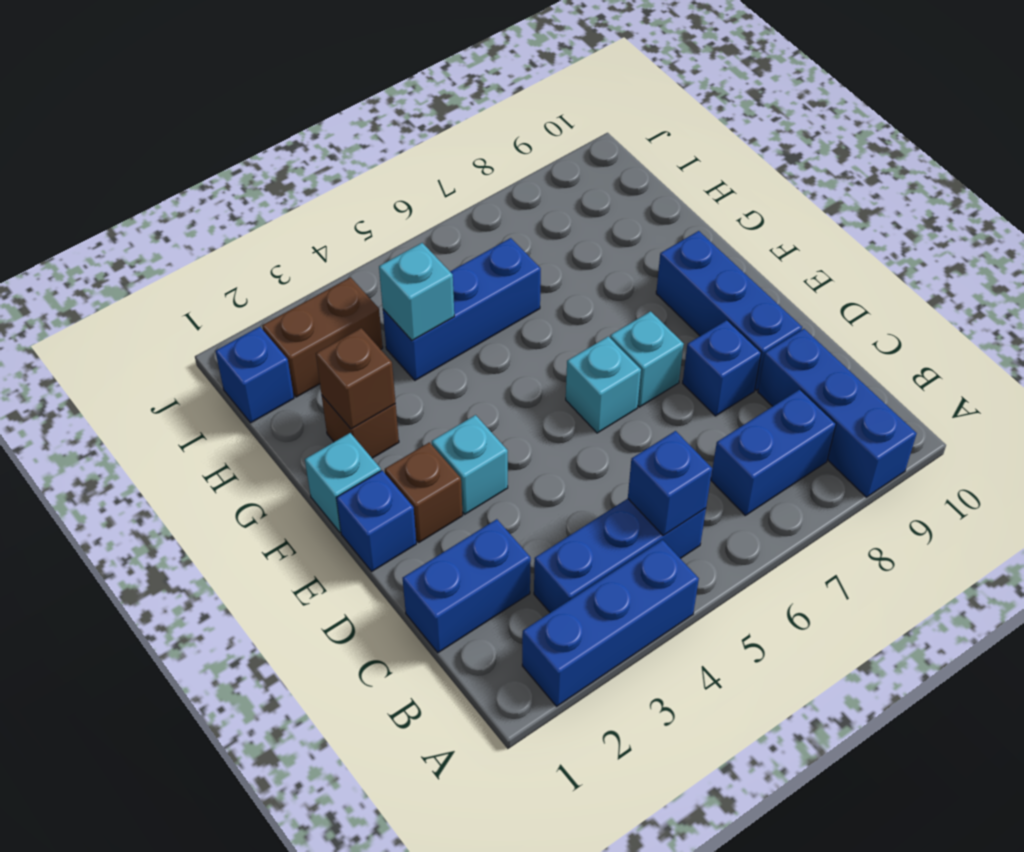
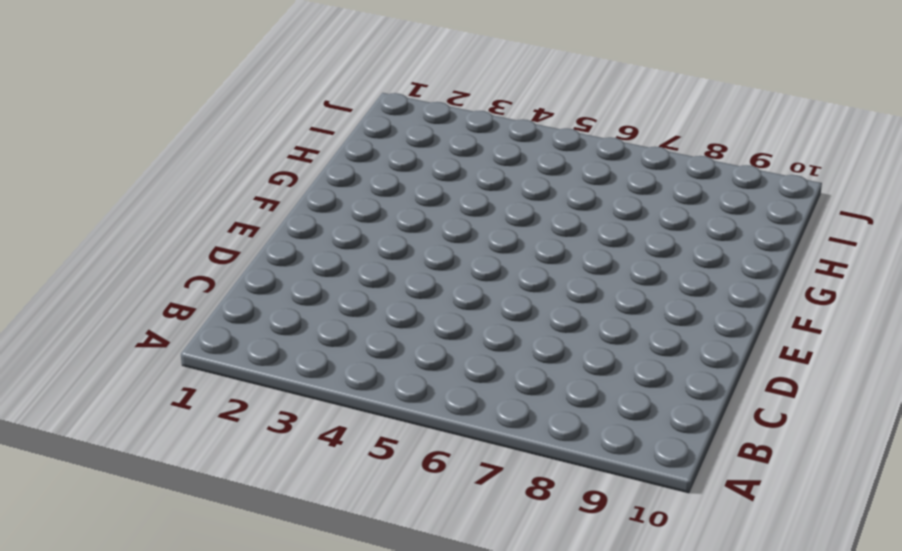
none -> blue brick A2:A4 level 1
none -> blue brick A9:C9 level 1
none -> blue brick B3:B5 level 1

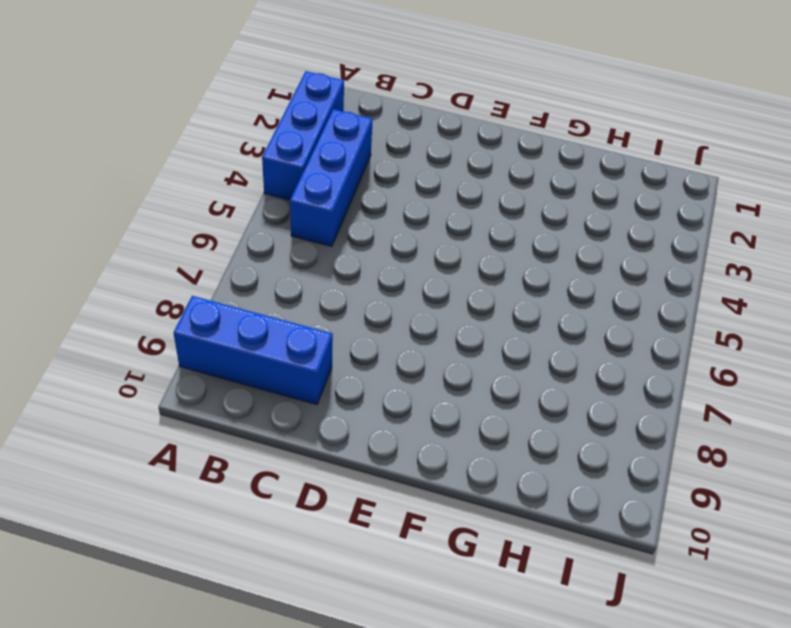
none -> blue brick B7:B8 level 1
none -> blue brick C1:C2 level 1
none -> blue brick D8 level 1

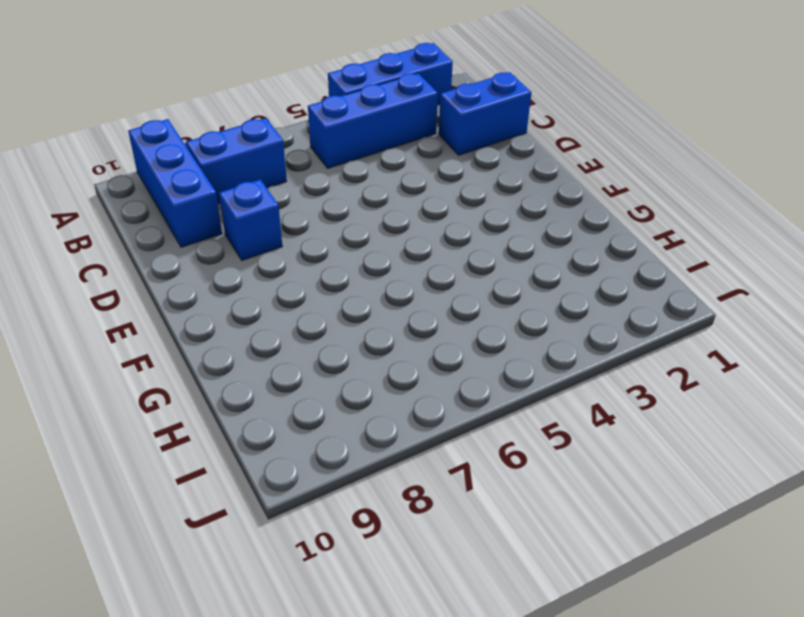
none -> blue brick D9:F9 level 1
none -> blue brick E1 level 1
none -> brown brick E2 level 1

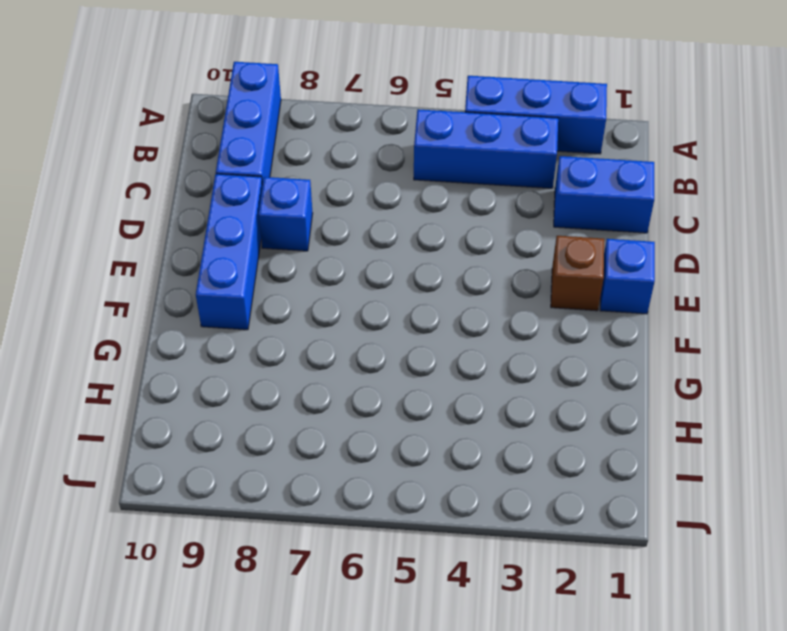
none -> blue brick B7:B8 level 1
none -> cyan brick E3 level 1
none -> cyan brick E6 level 1

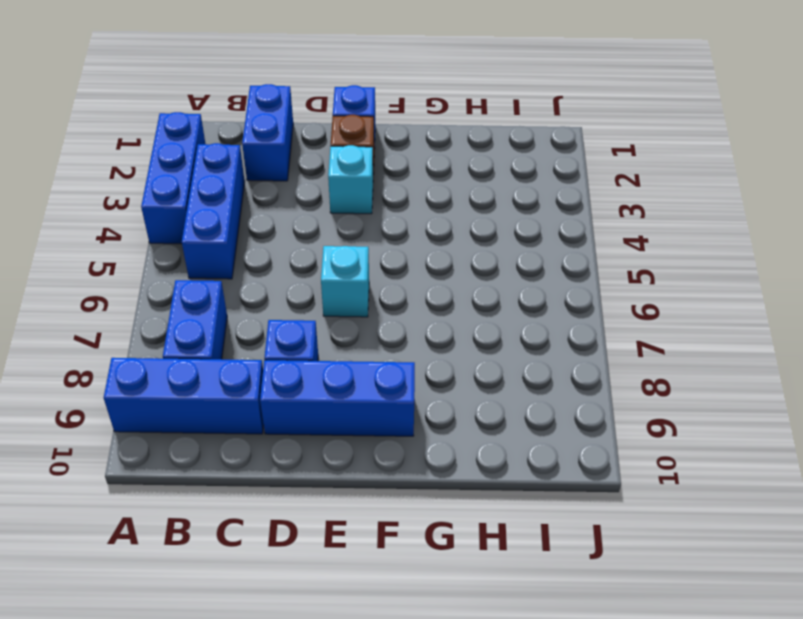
none -> cyan brick E7 level 1
none -> cyan brick F1 level 1
none -> brown brick G2 level 1

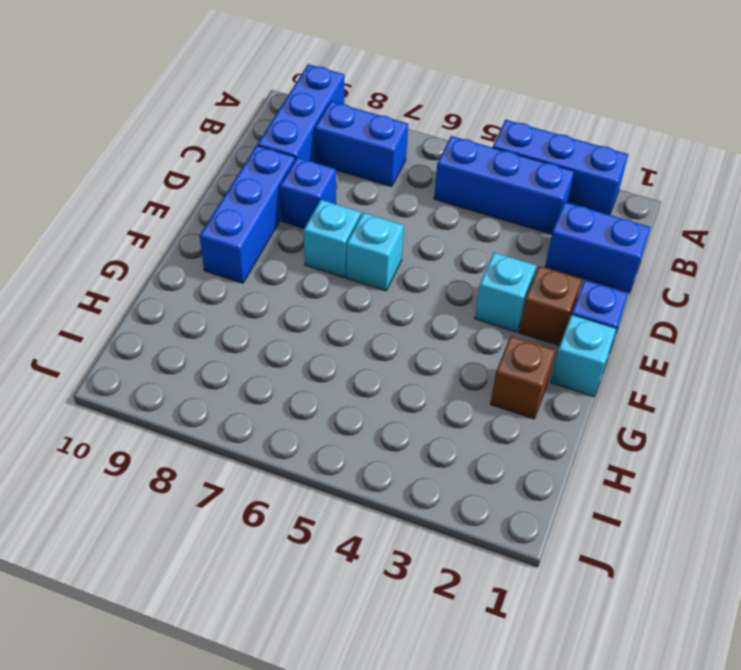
none -> blue brick H4:H6 level 1
none -> blue brick I1 level 1
none -> brown brick I2:I3 level 1

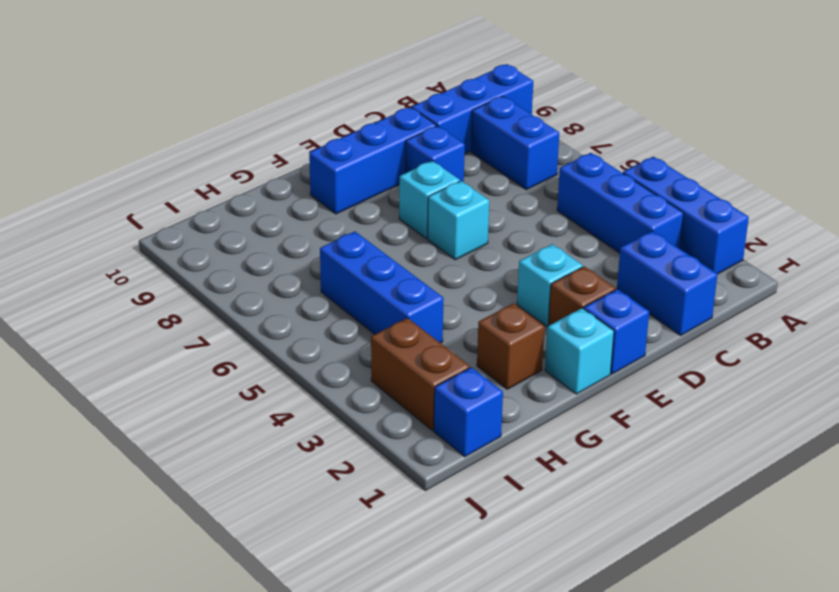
none -> blue brick B5 level 2
none -> brown brick G2 level 2
none -> cyan brick H4 level 2

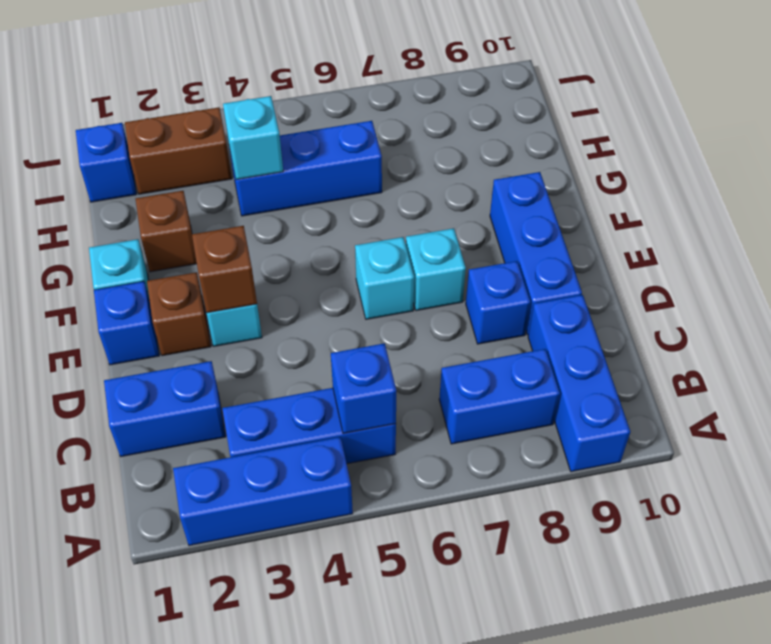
brown brick E3 level 2 -> brown brick G2 level 2

